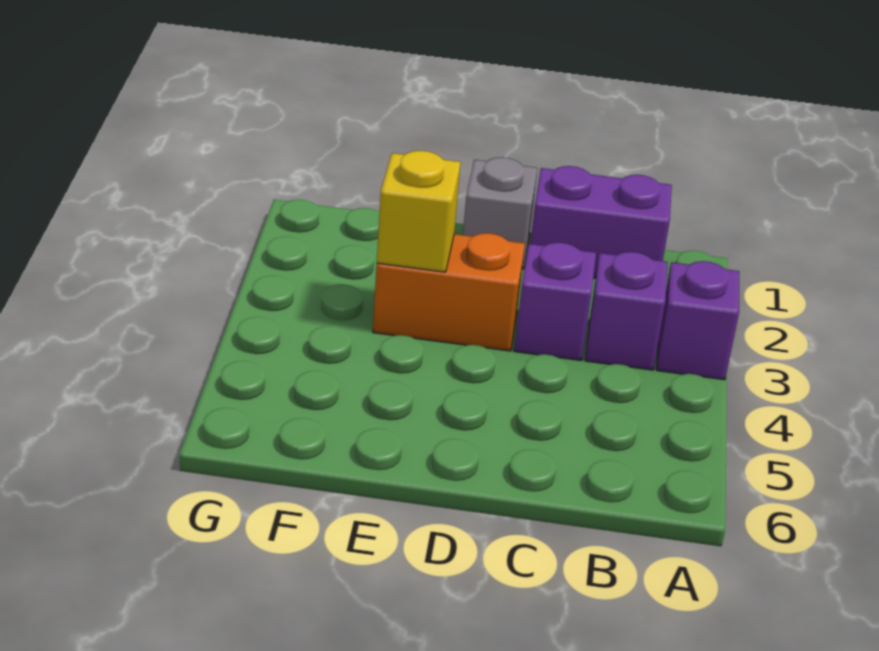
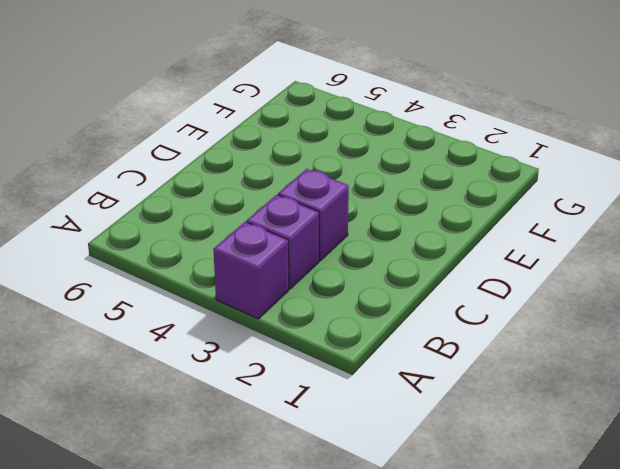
none -> purple brick B1:C1 level 1
none -> grey brick D1 level 1

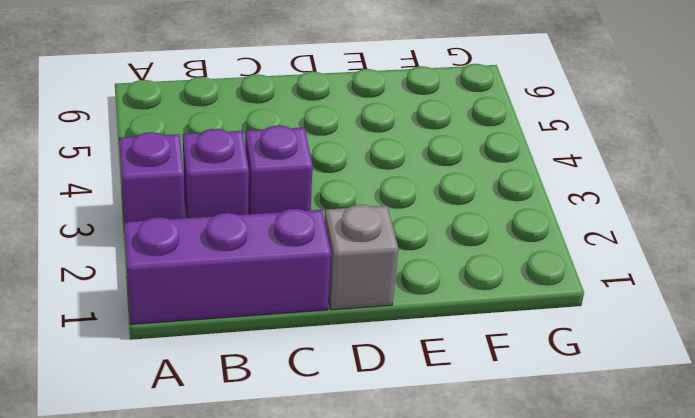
purple brick A1:C1 level 1 -> purple brick B1:C1 level 1
none -> orange brick D3:E3 level 1
none -> yellow brick E3 level 2

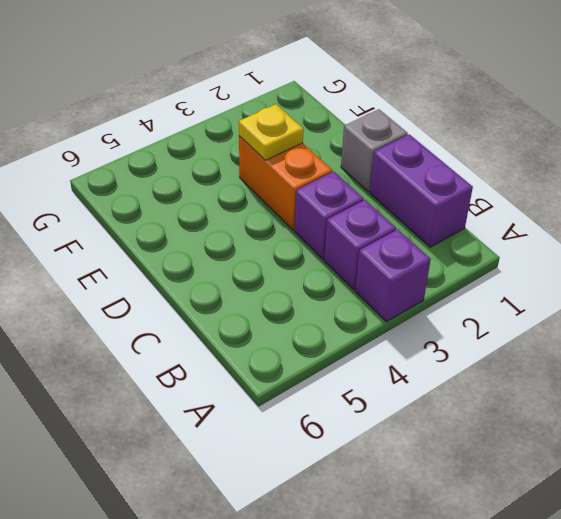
yellow plate E3 level 2 -> yellow brick E3 level 2

